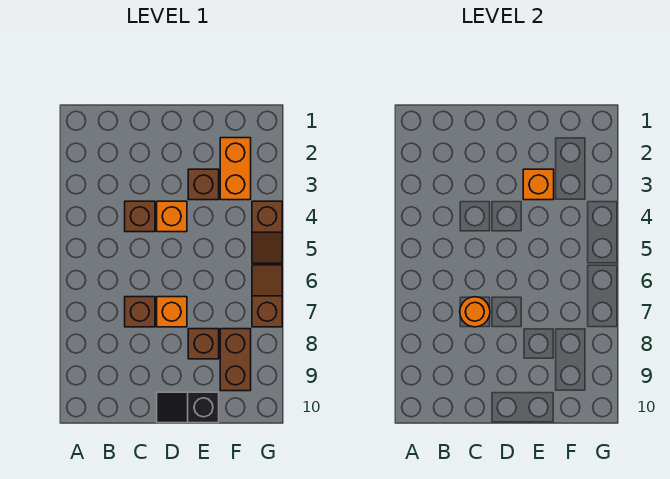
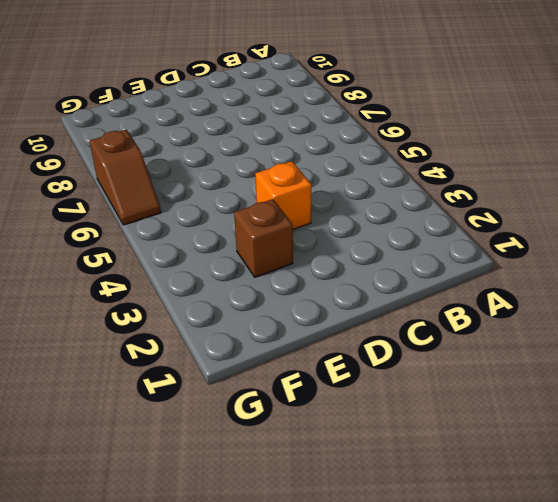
none -> brown brick C4 level 1
none -> brown brick C7 level 1
none -> orange brick D7 level 1

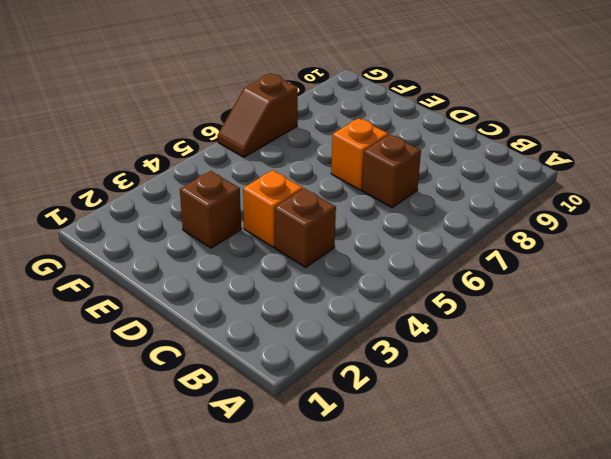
none -> black slope D10:E10 level 1 top E
none -> brown brick E8 level 1
none -> orange brick F2:F3 level 1

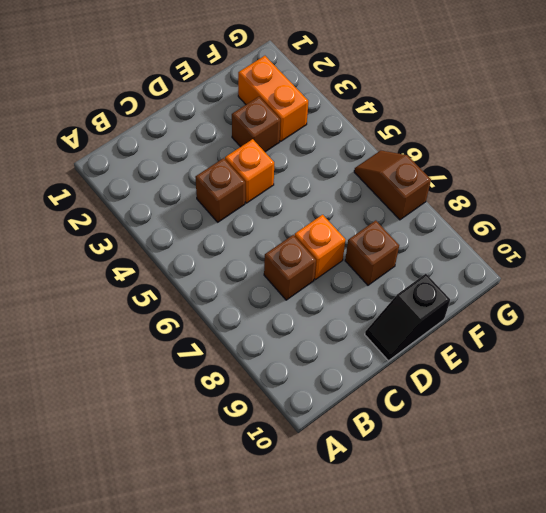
none -> brown brick F8:F9 level 1
none -> brown slope G4:G5 level 1 top 4
none -> orange round brick C7 level 2

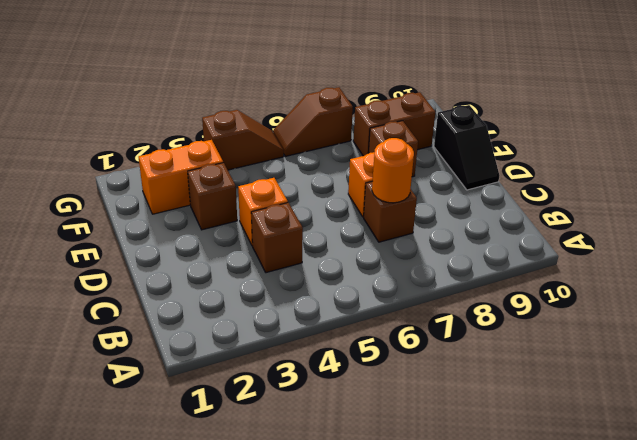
none -> orange brick E3 level 2

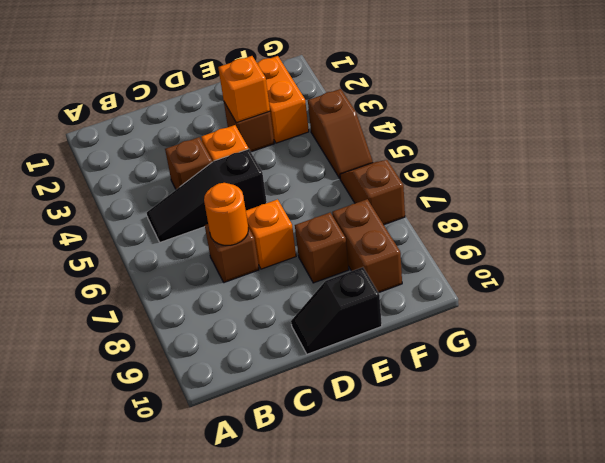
black slope B5:D5 level 1 top D -> none

